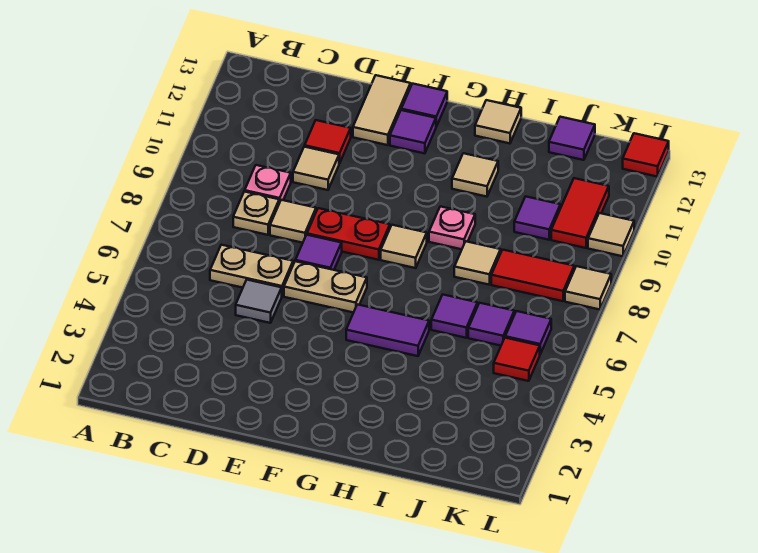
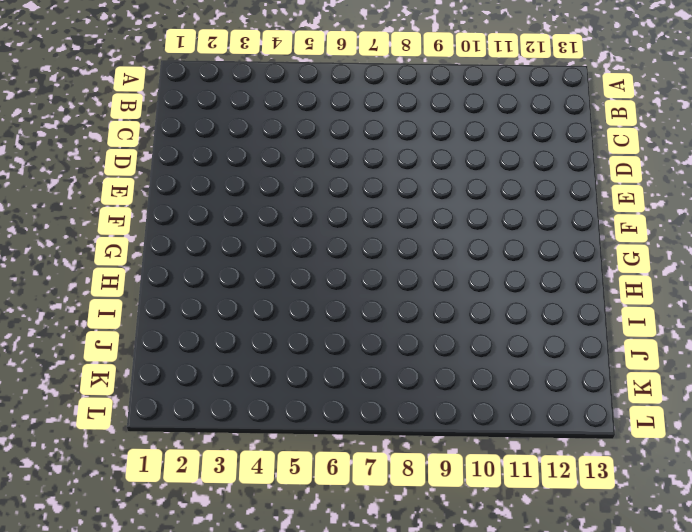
none -> tan plate C6:D6 level 1
none -> tan plate C8 level 1
none -> pink plate C9 level 1
none -> grey tile D5 level 1

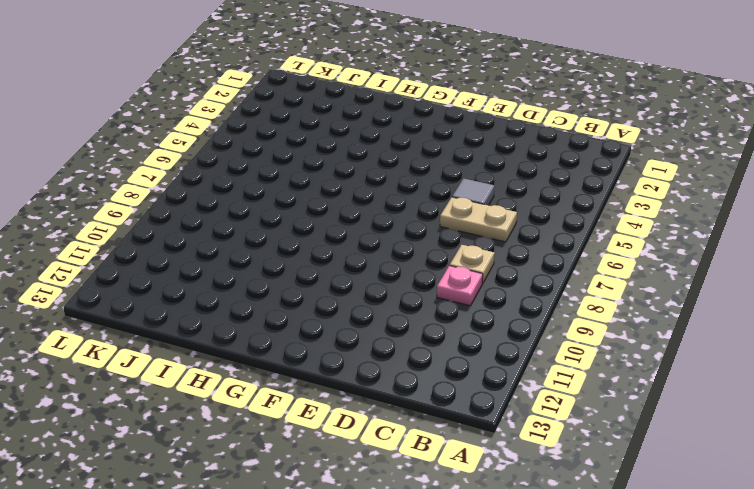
none -> tan tile D8 level 1
none -> tan tile D10 level 1
none -> red tile D11 level 1
none -> tan plate E6:F6 level 1

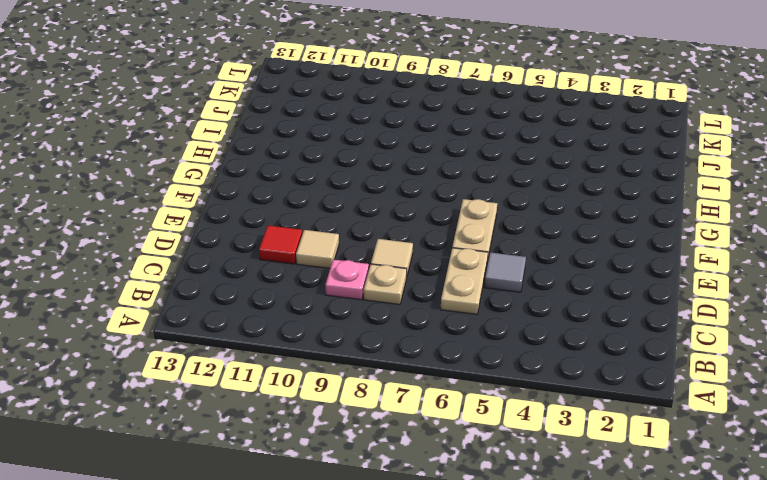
none -> purple tile E7 level 1
none -> red plate E8:F8 level 1
none -> tan tile E12:E13 level 1
none -> purple tile F12 level 1

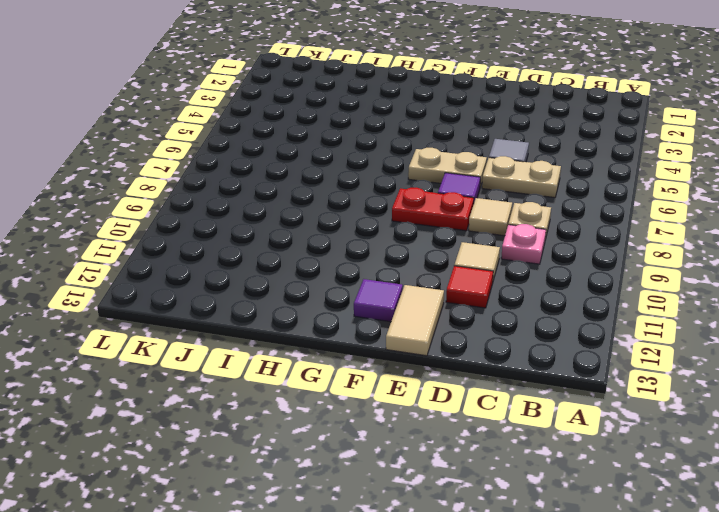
none -> purple tile F13 level 1
none -> purple tile G5:H5 level 1
none -> tan tile G8 level 1
none -> pink plate H9 level 1

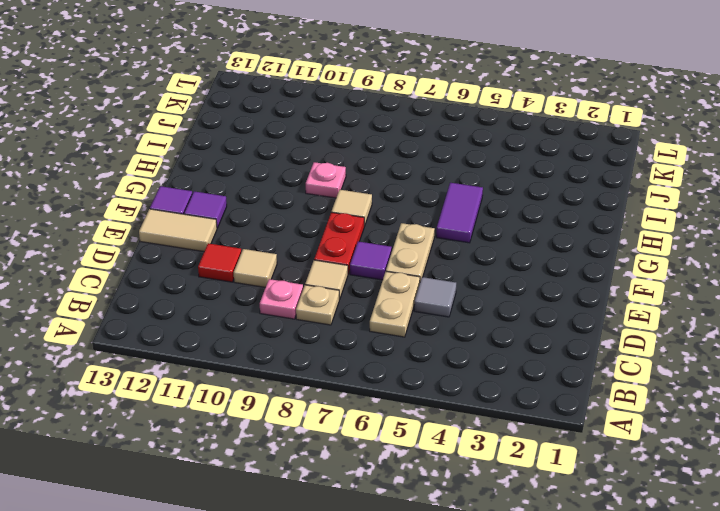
none -> tan tile H11 level 1
none -> tan tile H13 level 1
none -> purple tile I6 level 1
none -> tan tile I8 level 1

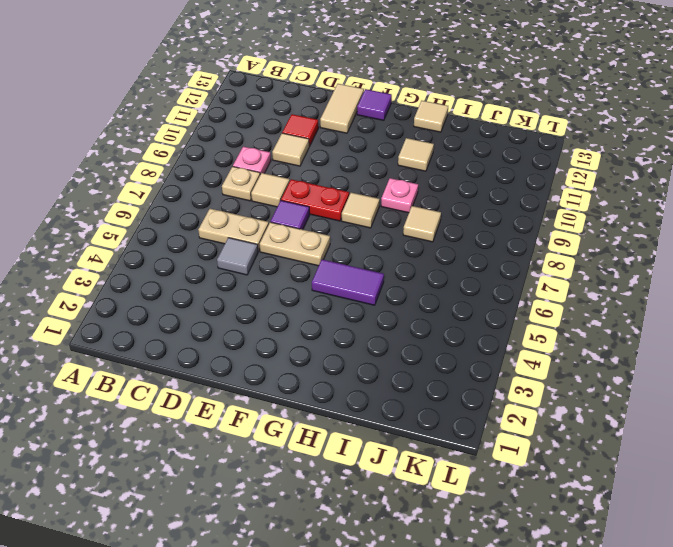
none -> purple tile F12 level 1
none -> purple tile I6 level 1
none -> purple tile J6 level 1
none -> red tile J8:K8 level 1

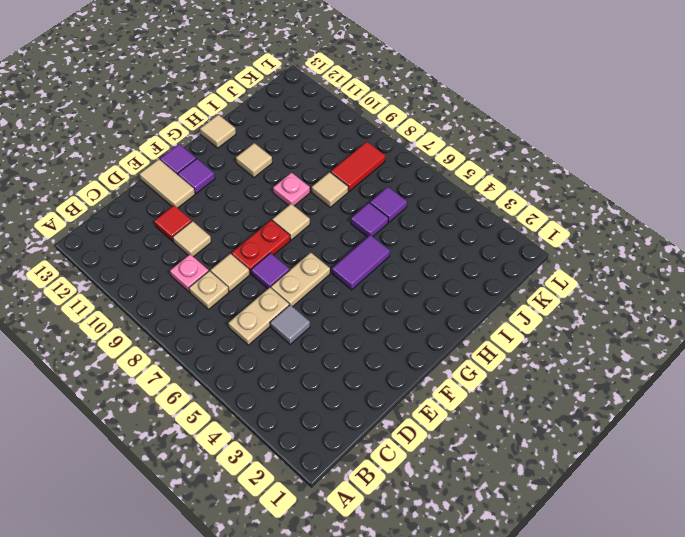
none -> purple tile J10 level 1
none -> purple tile J13 level 1
none -> red tile K5 level 1
none -> purple tile K6 level 1

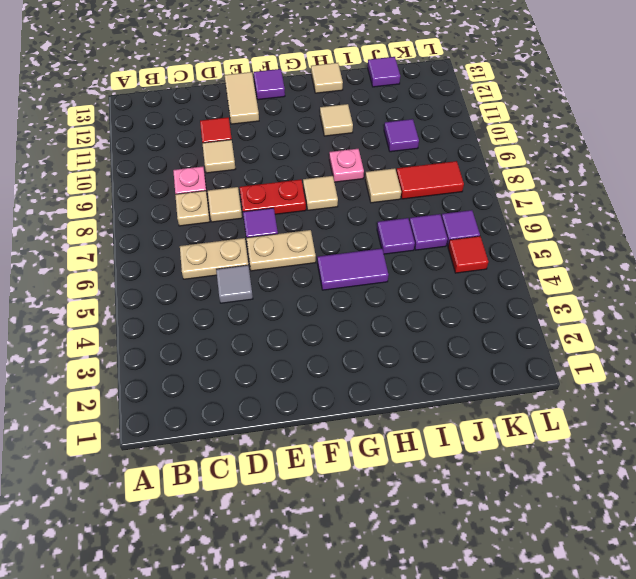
none -> purple tile F12 level 1
none -> red tile K10:K11 level 1
none -> tan tile L8 level 1
none -> tan tile L10 level 1

